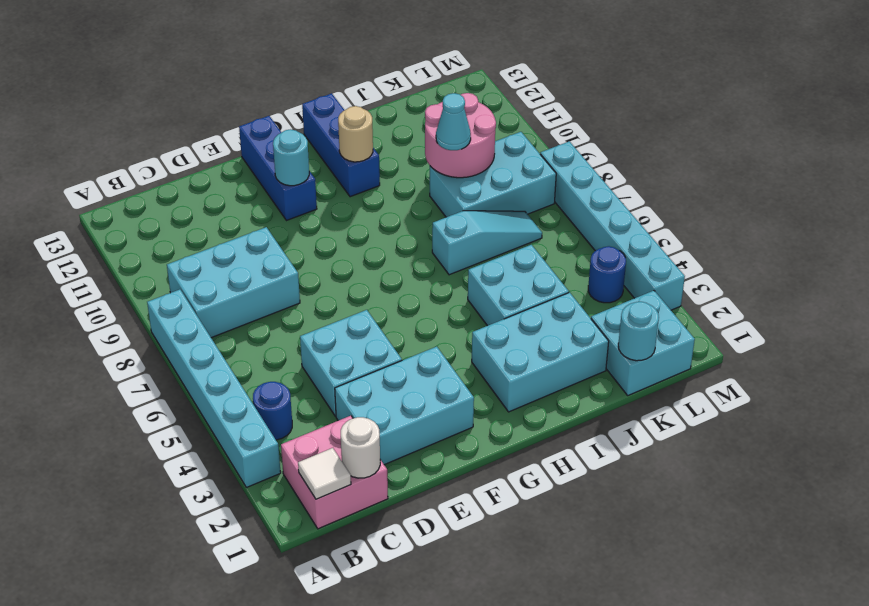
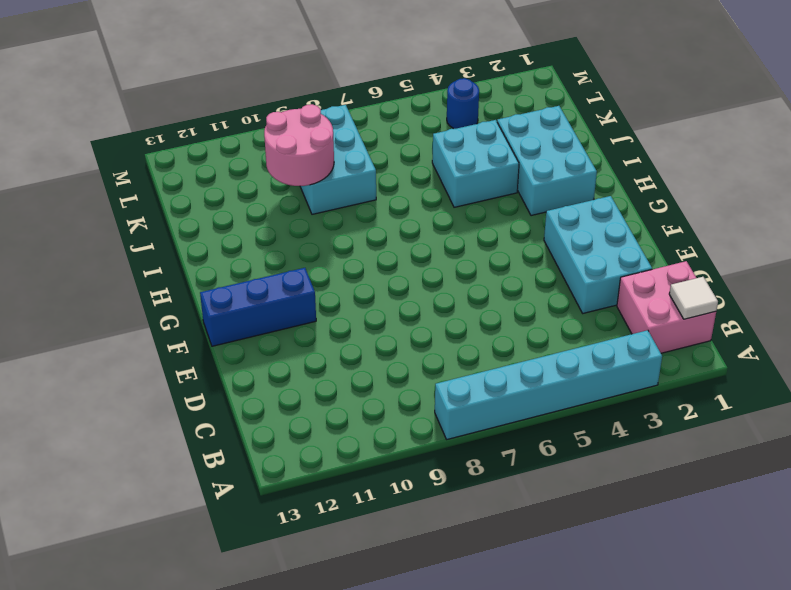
none -> blue round brick B4 level 1
none -> cyan brick B8:D9 level 1
none -> cyan brick D4:E5 level 1

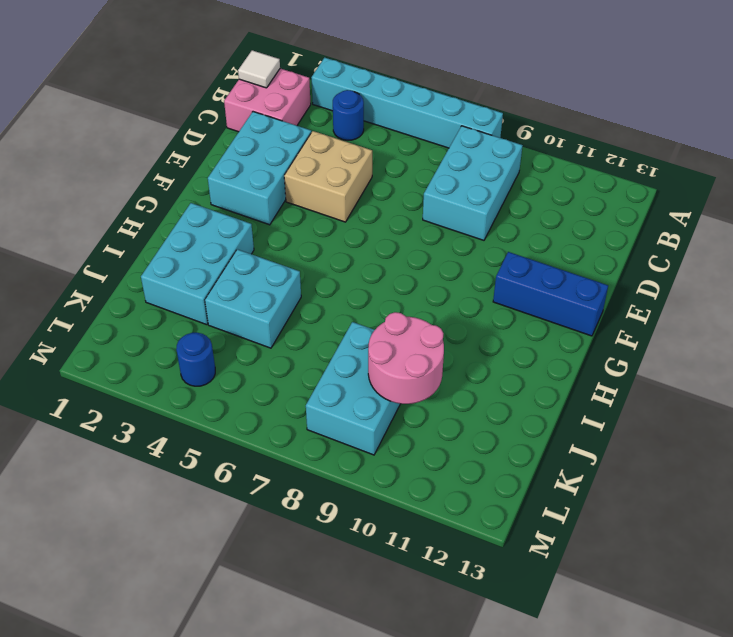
tan brick D4:E5 level 1 -> cyan brick D4:E5 level 1
none -> blue brick H11:H13 level 1
none -> cyan slope I7:K7 level 1 top I
none -> cyan brick K1:L2 level 1

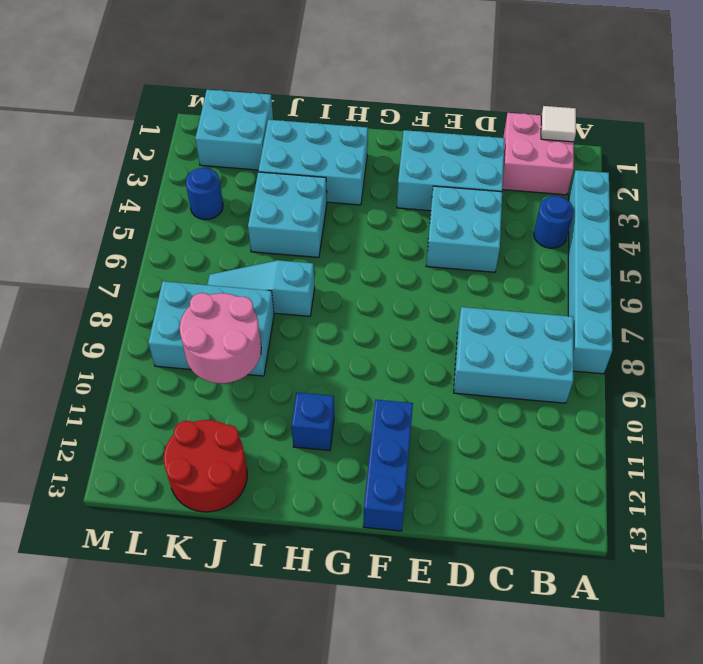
blue brick H11 level 1 -> blue brick H11:H13 level 1
red round brick J12:K13 level 1 -> none
none -> cyan brick M3:M8 level 1
none -> white round brick C1 level 2
none -> cyan round brick F11 level 2

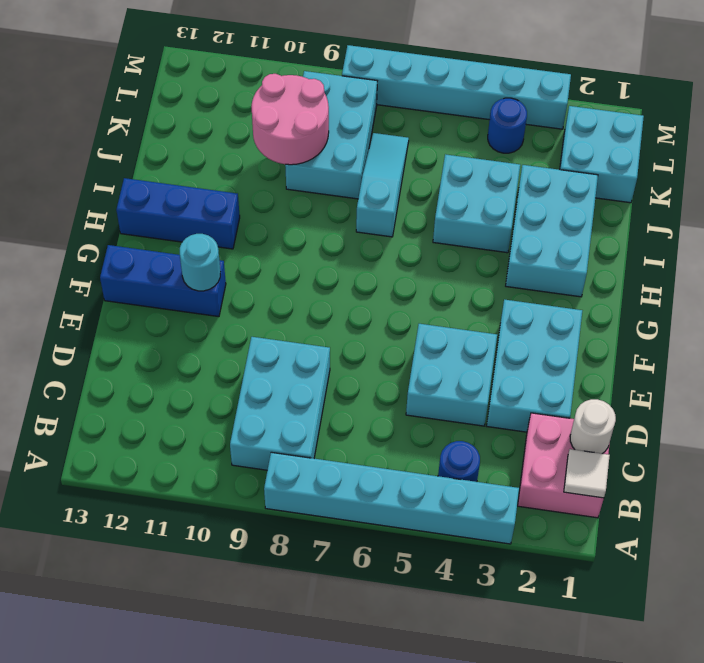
none -> tan round brick H11 level 2
none -> cyan round brick K1 level 2
none -> cyan cone J9 level 3

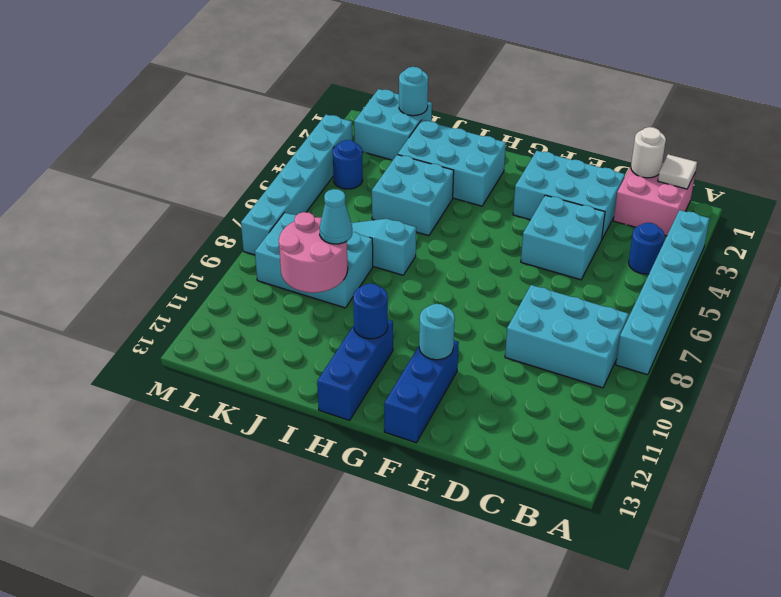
blue round brick H11 level 2 -> tan round brick H11 level 2

